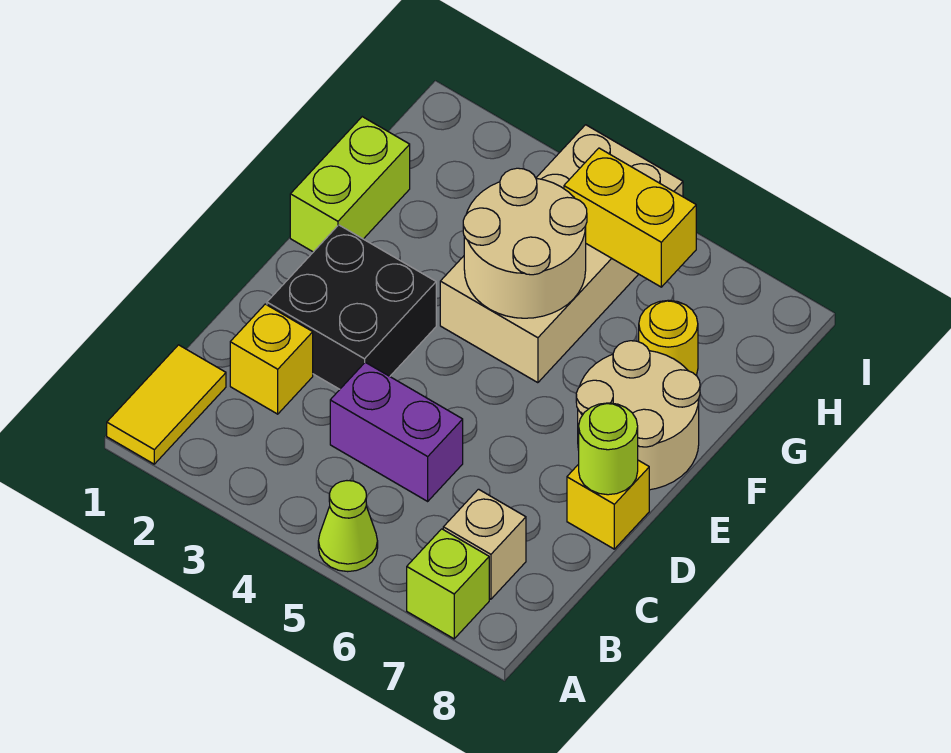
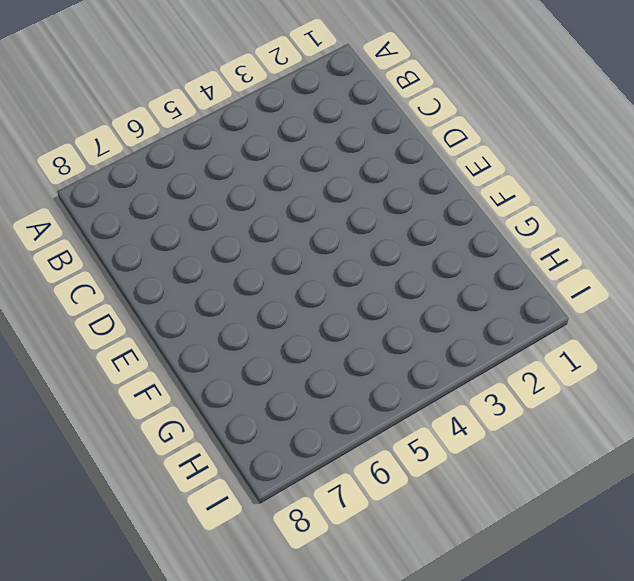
none -> yellow tile A1:B1 level 1
none -> lime cone A5 level 1
none -> lime brick A7 level 1

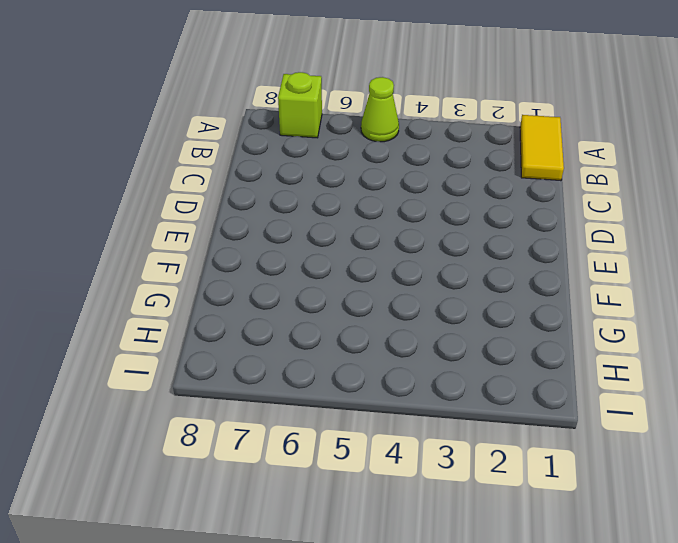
none -> tan brick B7 level 1
none -> yellow brick C2 level 1
none -> purple brick C4:C5 level 1

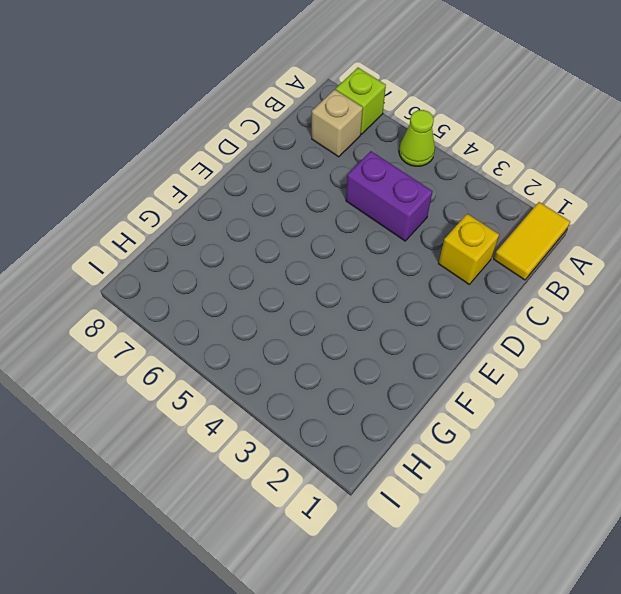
none -> black brick D2:E3 level 1
none -> yellow brick D8 level 1
none -> tan round brick E7:F8 level 1

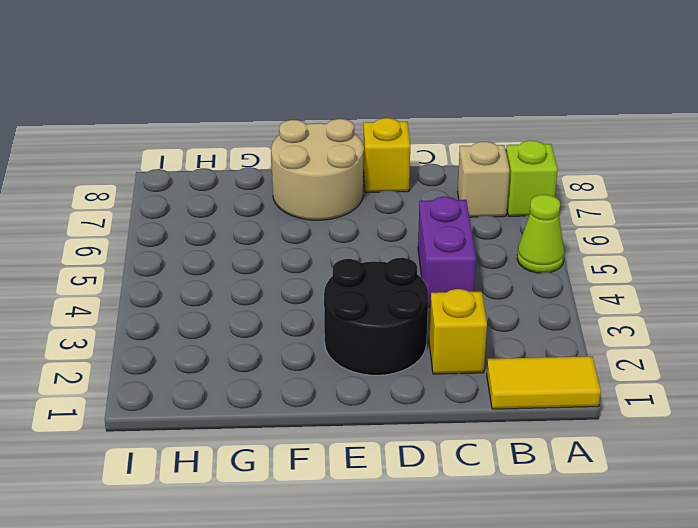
black round brick D2:E3 level 1 -> black brick D2:E3 level 1
none -> lime brick F1:G1 level 1
none -> tan brick F4:I5 level 1
none -> yellow round brick G7 level 1

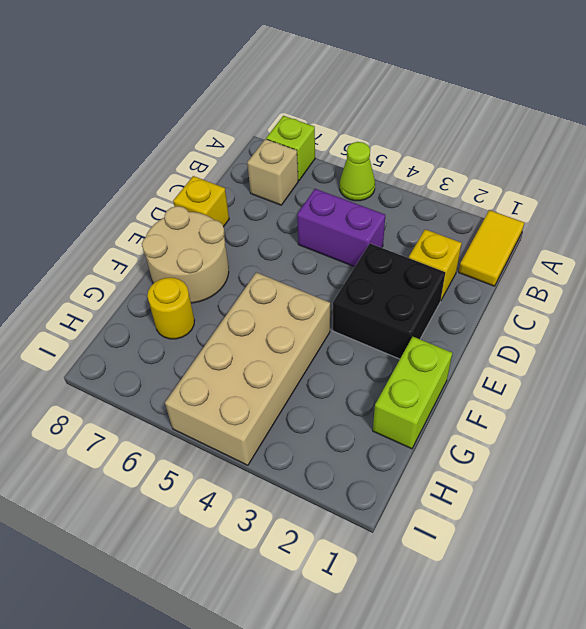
none -> lime round brick D8 level 2
none -> tan round brick F4:G5 level 2
none -> yellow brick H5:H6 level 2

